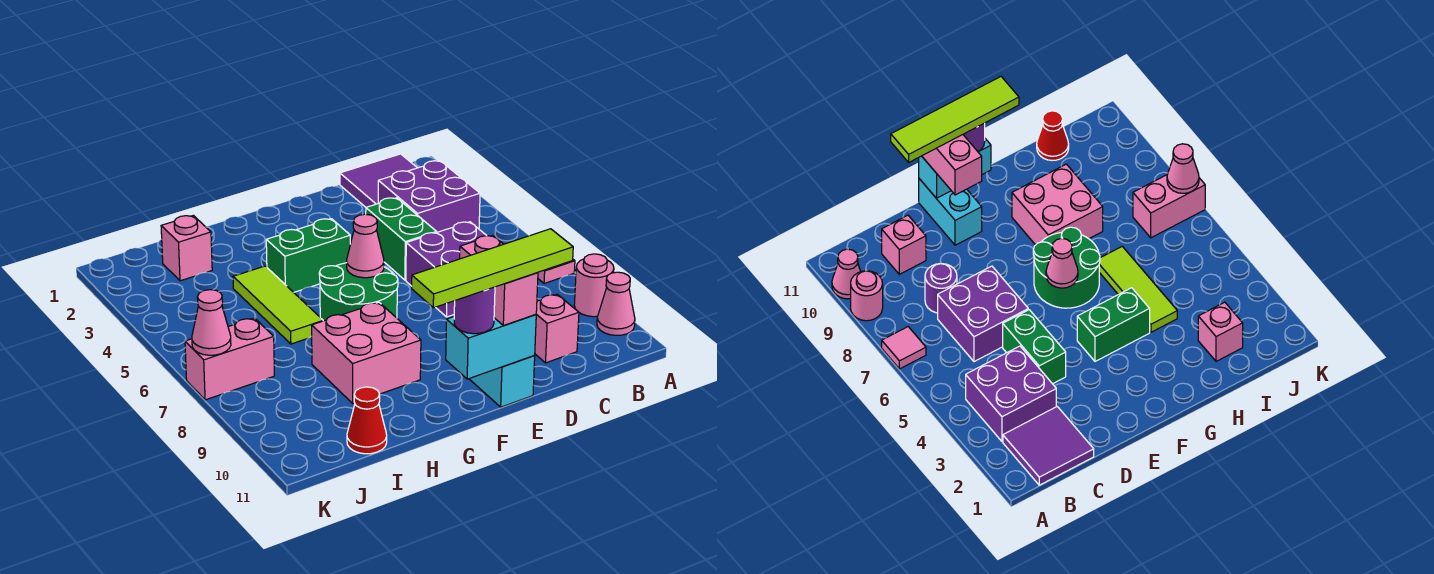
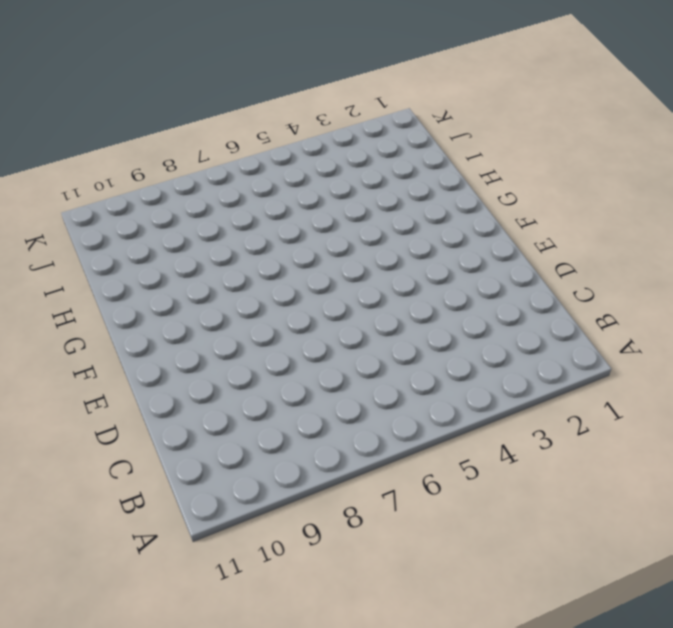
none -> pink tile A7 level 1
none -> pink round brick A9 level 1
none -> pink cone A10 level 1

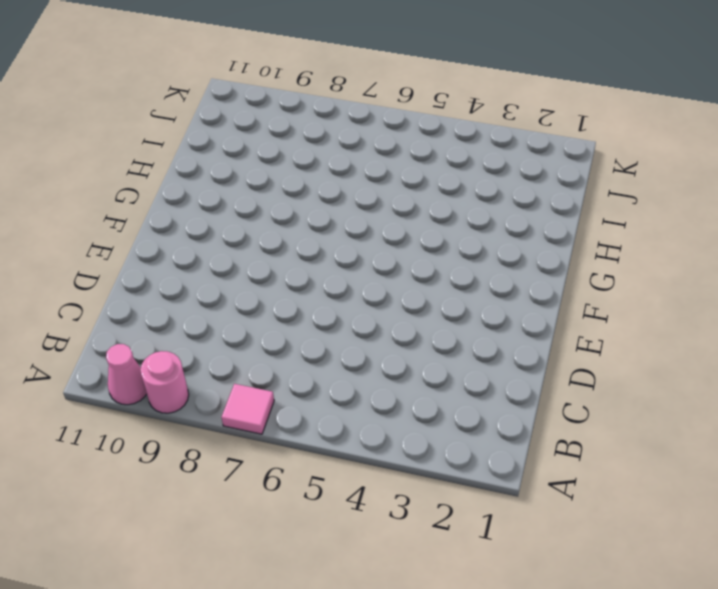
none -> purple tile B1:C2 level 1
none -> purple brick B3:C4 level 1
none -> purple brick C6:D7 level 1

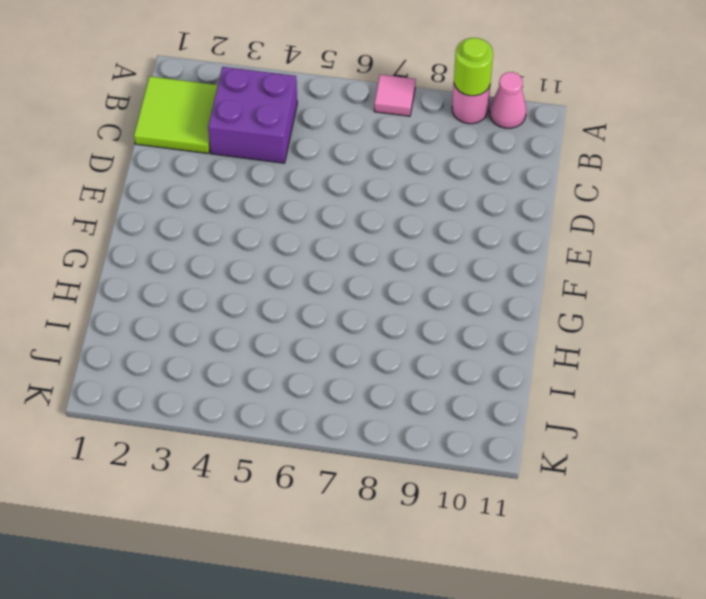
lime round brick A9 level 2 -> none
lime tile B1:C2 level 1 -> purple tile B1:C2 level 1
none -> purple brick C6:D7 level 1
none -> purple round brick C8 level 1
none -> pink brick C10 level 1

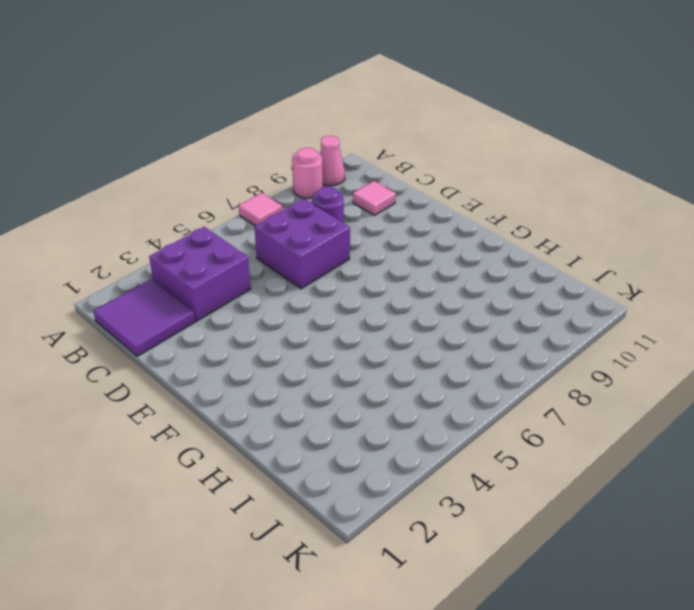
pink tile C10 level 1 -> pink brick C10 level 1
none -> green brick D4:D5 level 1
none -> cyan brick E10:E11 level 1
none -> green brick F4:G4 level 1

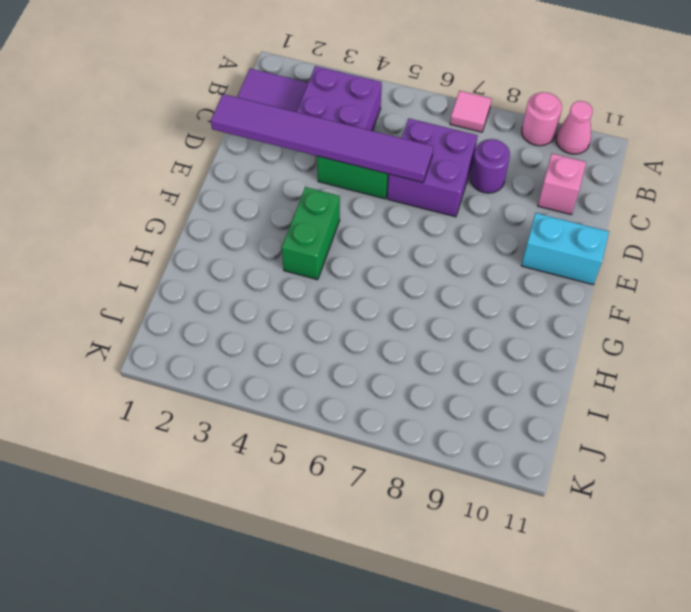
purple tile D1:D6 level 2 -> none
none -> green round brick F6:G7 level 1
none -> pink brick G8:H9 level 1
none -> lime tile H4:H6 level 1

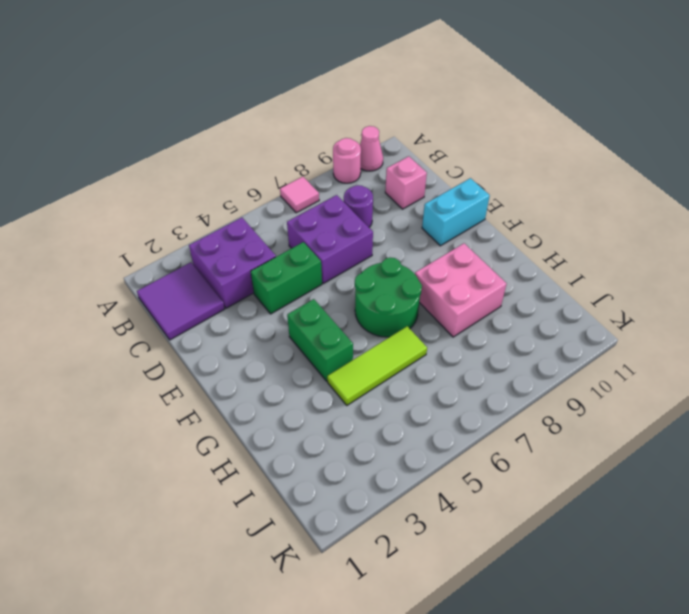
none -> pink brick I2 level 1
none -> red cone I11 level 1
none -> pink brick J7:K7 level 1

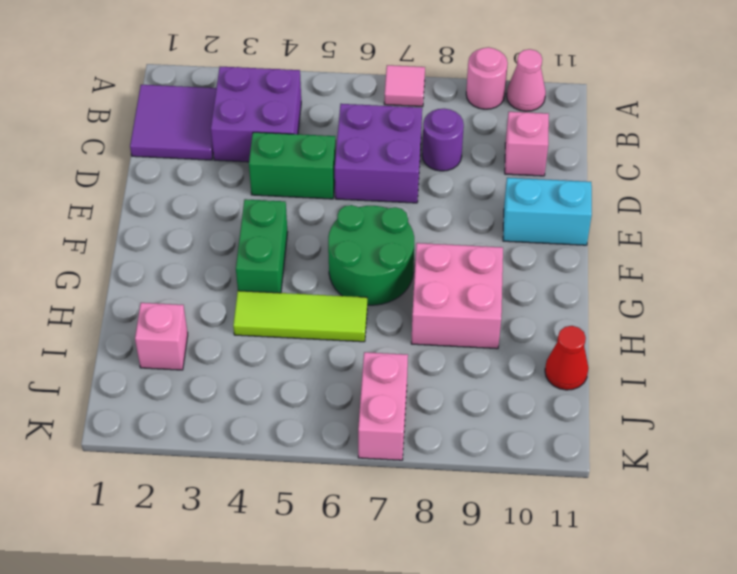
none -> cyan brick E11:F11 level 2
none -> pink cone F6 level 2
none -> pink cone K7 level 2

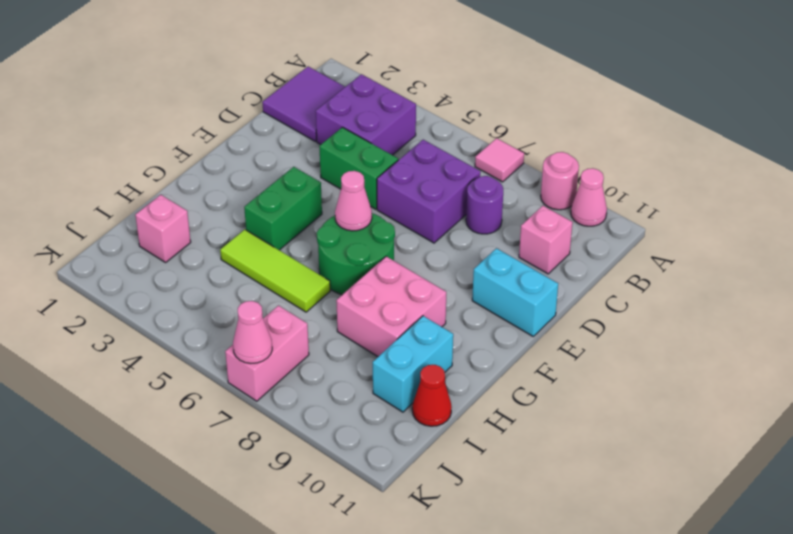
cyan brick H10:I10 level 1 -> cyan brick E11:F11 level 2
none -> pink brick E10:E11 level 3
none -> purple round brick F11 level 3
none -> lime tile D11:G11 level 4

